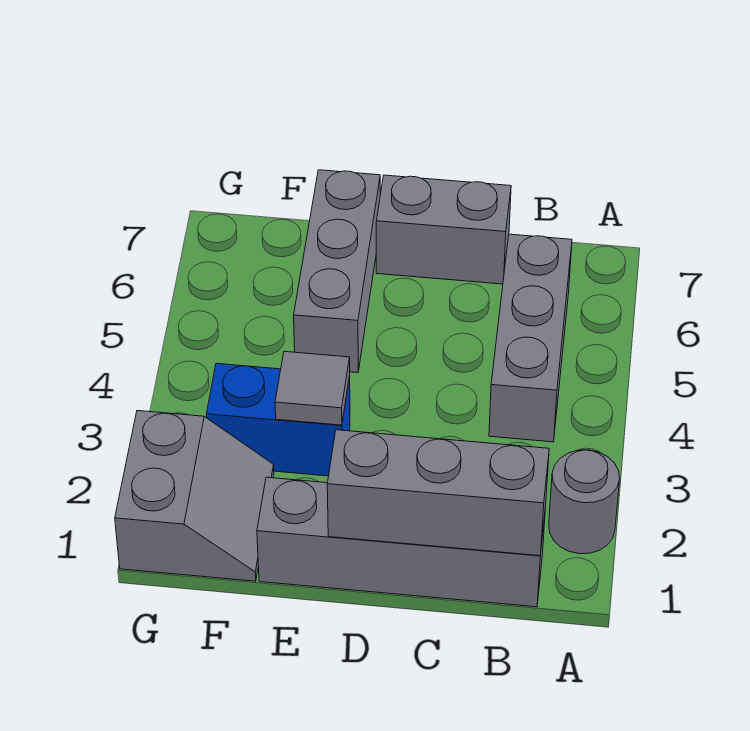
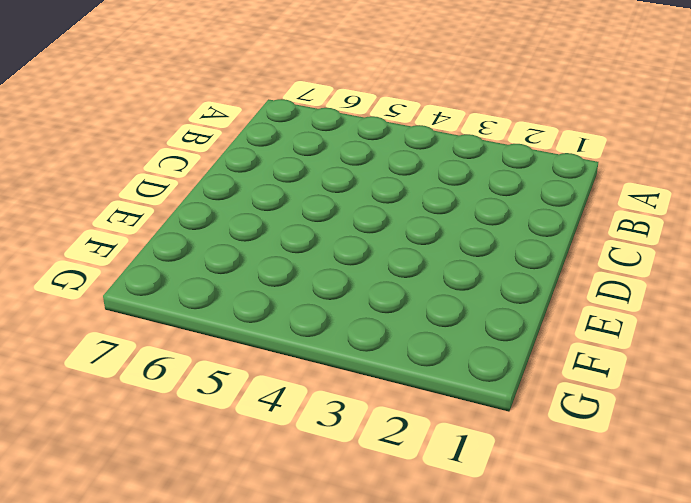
none -> grey round brick A2 level 1
none -> grey brick B1:E1 level 1

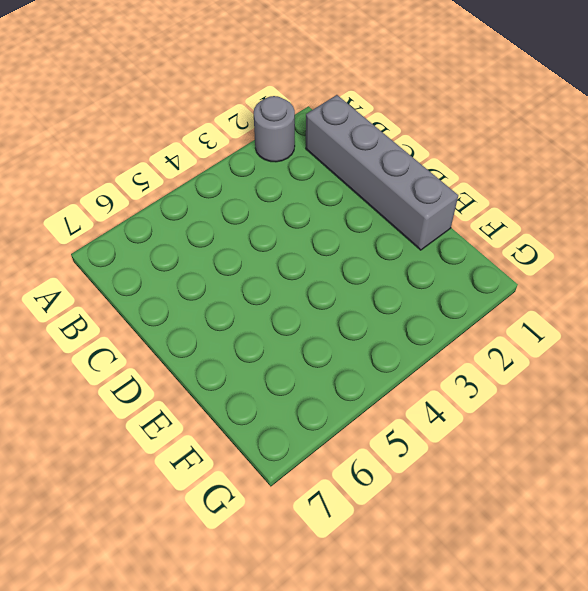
none -> grey brick B4:B6 level 1
none -> grey brick C7:D7 level 1

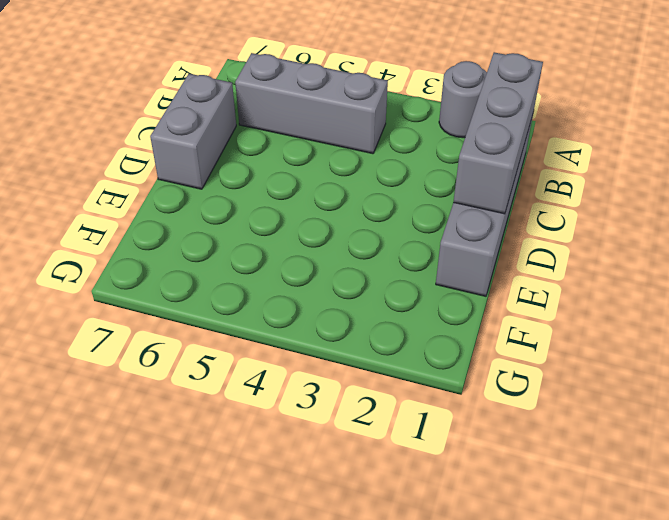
none -> blue brick E3:F3 level 1
none -> grey brick E5:E7 level 1

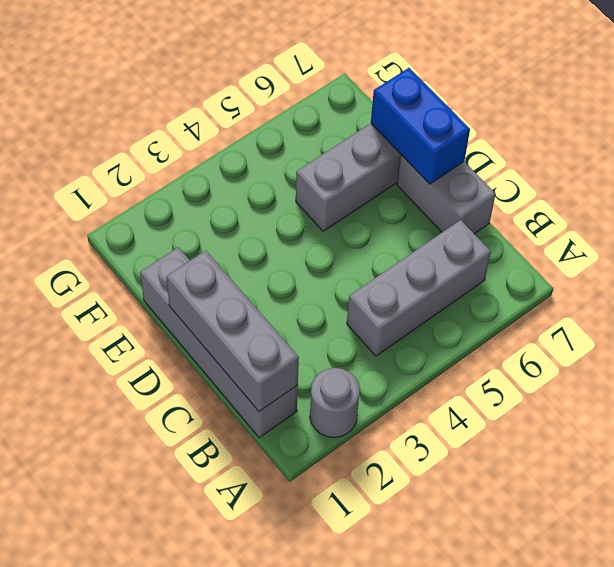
blue brick D7:E7 level 2 -> blue brick E3:F3 level 1
none -> grey slope F1:G2 level 1 top G
none -> grey tile E3 level 2

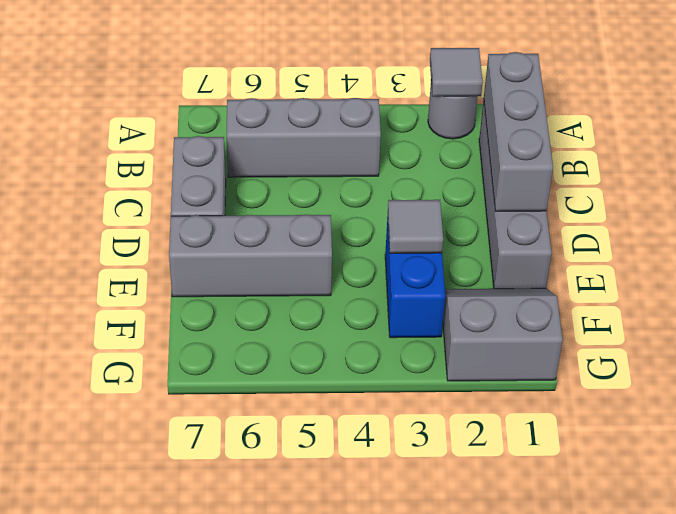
grey tile A2 level 2 -> none

